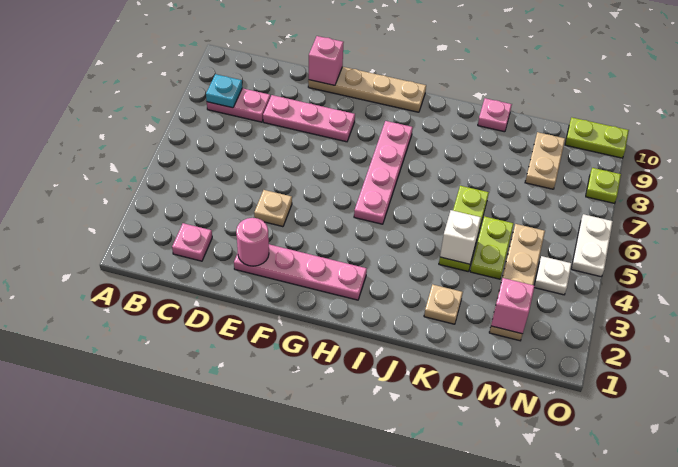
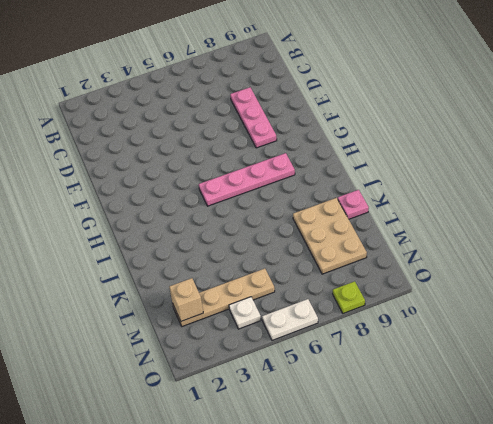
tan plate K8:M9 level 1 -> tan plate M8:M9 level 1
tan brick M2 level 2 -> pink brick M2 level 2
none -> pink plate B8:C8 level 1
none -> pink plate C2 level 1
none -> pink plate E2:H2 level 1

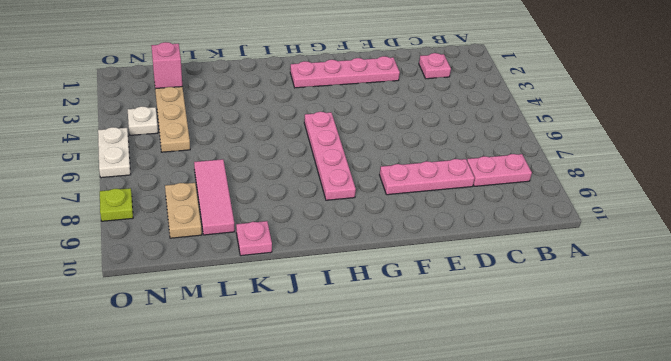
pink tile L7:L9 level 1 -> none
none -> tan plate E4 level 1
none -> tan plate E10:H10 level 1
none -> tan plate K2 level 1

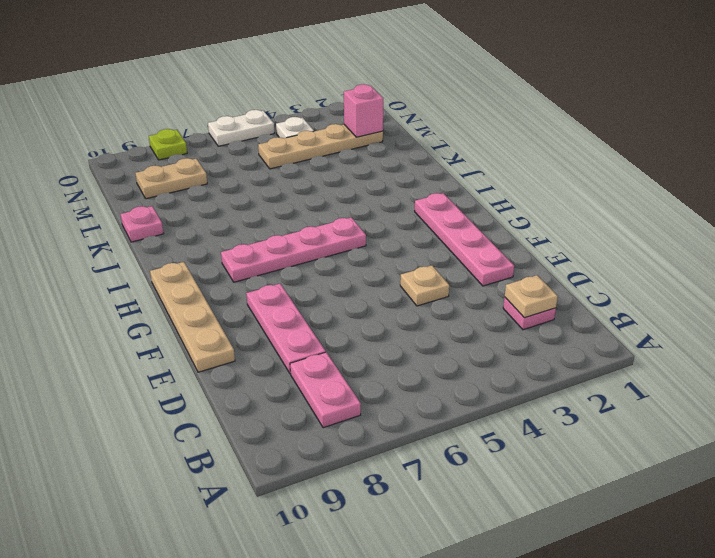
tan plate C2 level 2 -> tan plate K2 level 1
none -> lime plate K4:K6 level 1
none -> lime plate L4:L5 level 1
none -> lime plate N10:O10 level 1

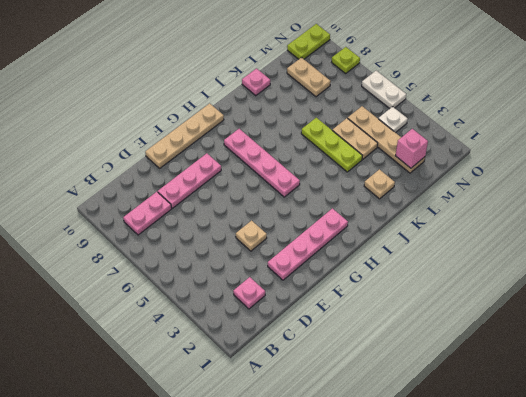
tan plate L4:L5 level 1 -> lime plate L4:L5 level 1
none -> cyan plate B8 level 2
none -> pink round brick E2 level 2
none -> pink brick E10 level 2

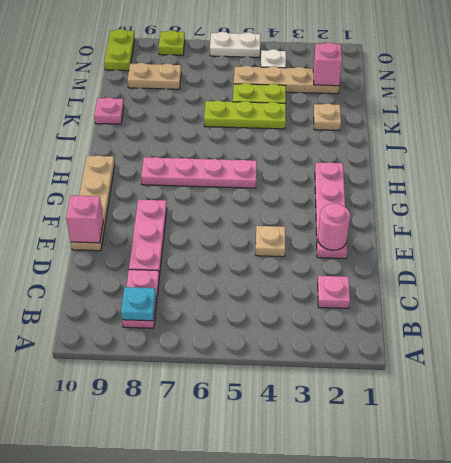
none -> white brick K4 level 2

